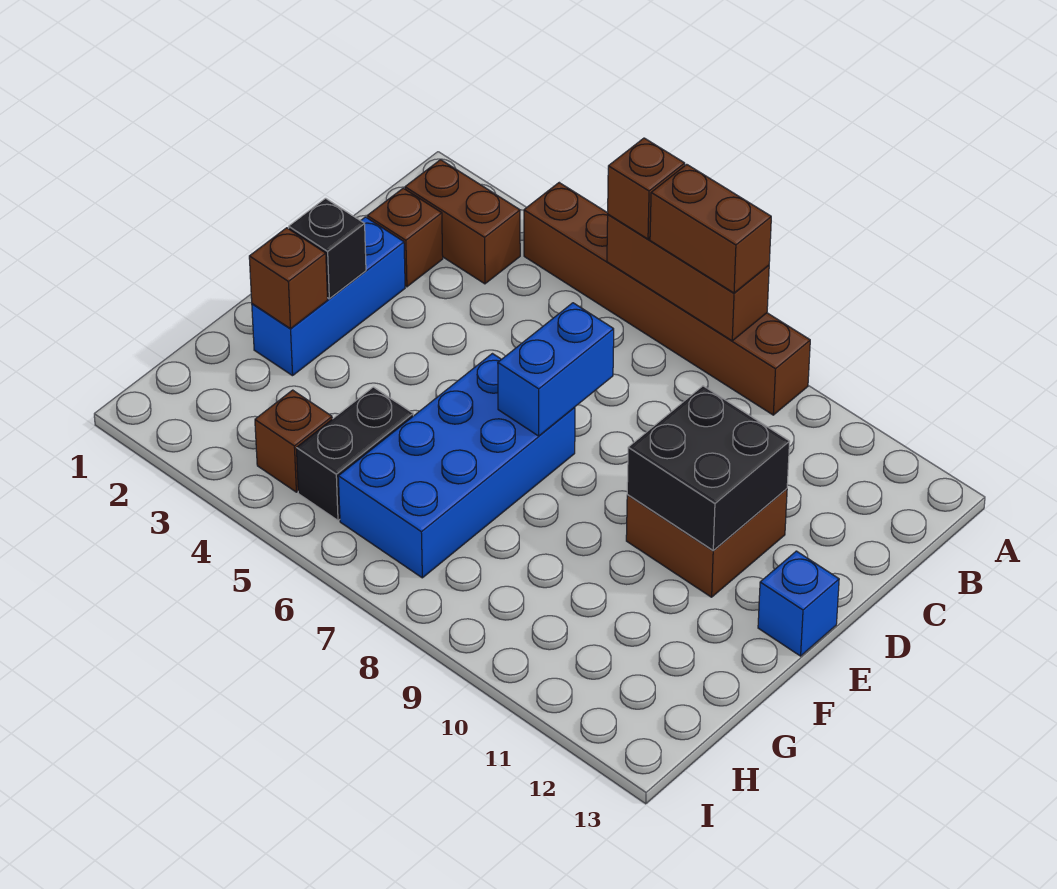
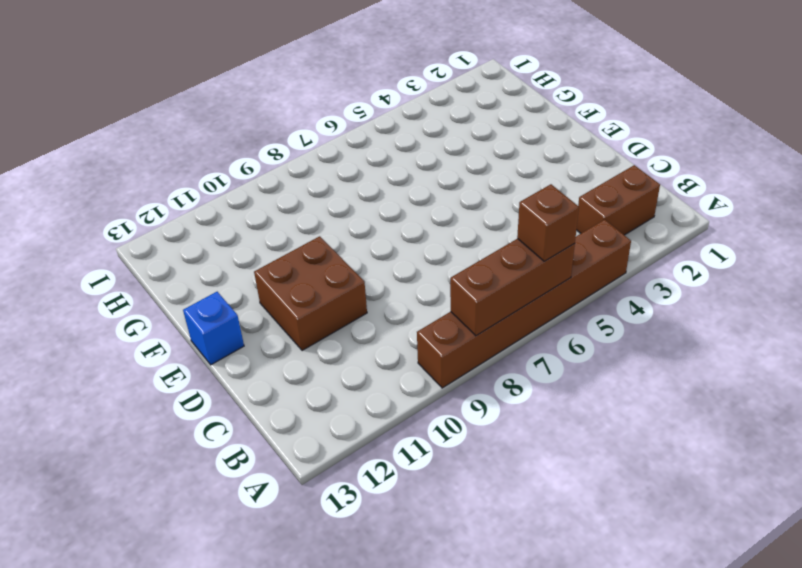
none -> brown brick C2 level 1
none -> blue brick D2:F2 level 1
none -> blue brick E6:H7 level 1

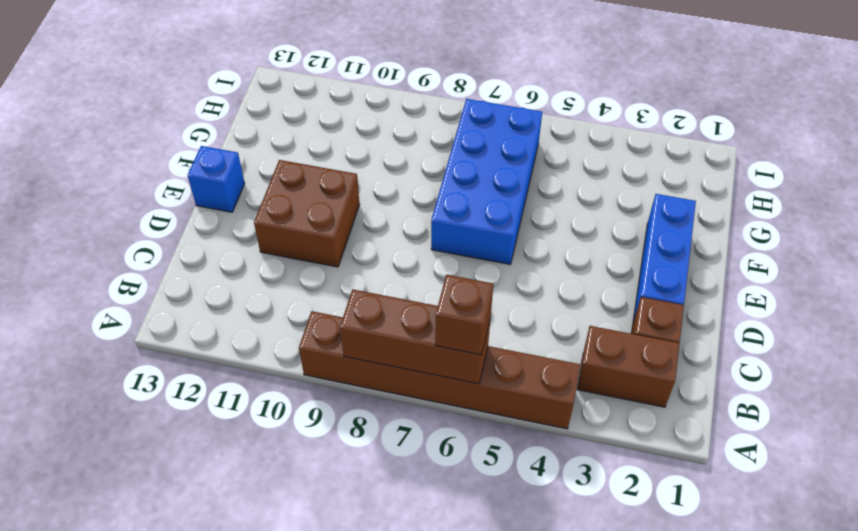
none -> black brick G5:H5 level 1
none -> brown brick H4 level 1
none -> blue brick D7:E7 level 2

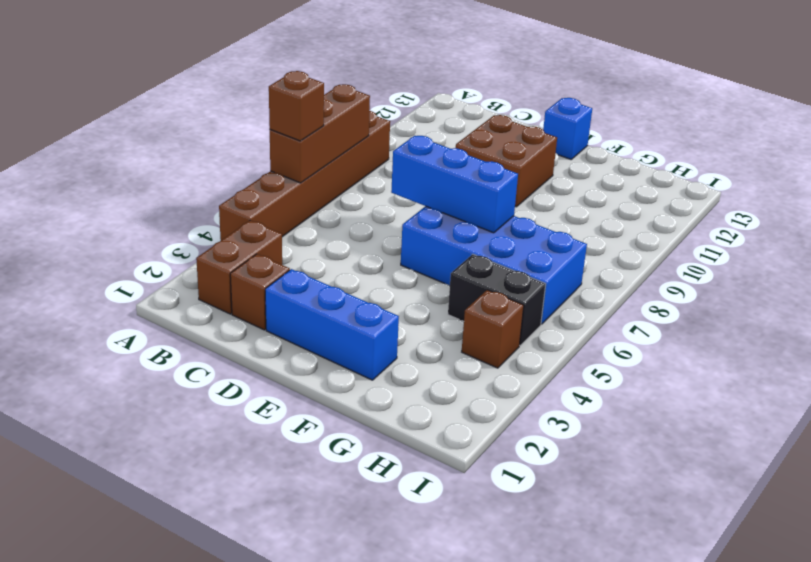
blue brick D7:F7 level 2 -> blue brick D7:E7 level 2
none -> black brick D10:E11 level 2
none -> black brick E2 level 2
none -> brown brick F2 level 2

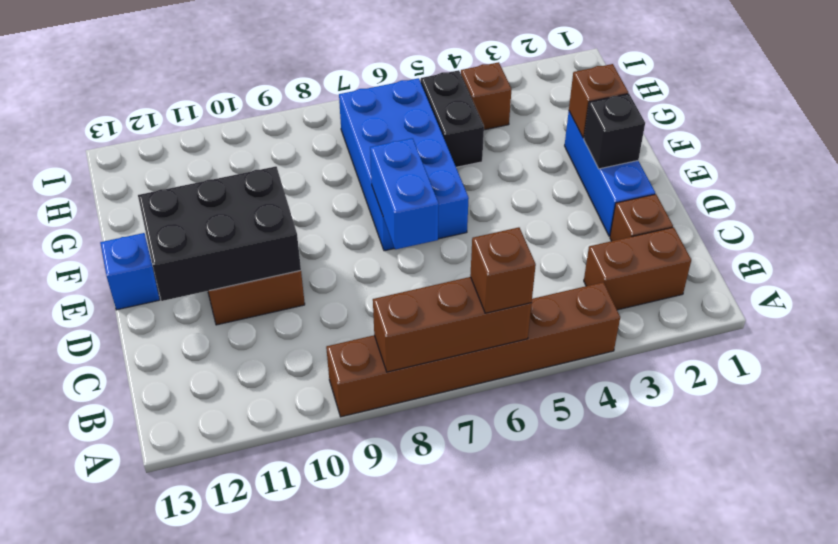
black brick D10:E12 level 2 -> black brick D10:E11 level 2
none -> brown brick A7:A8 level 3

